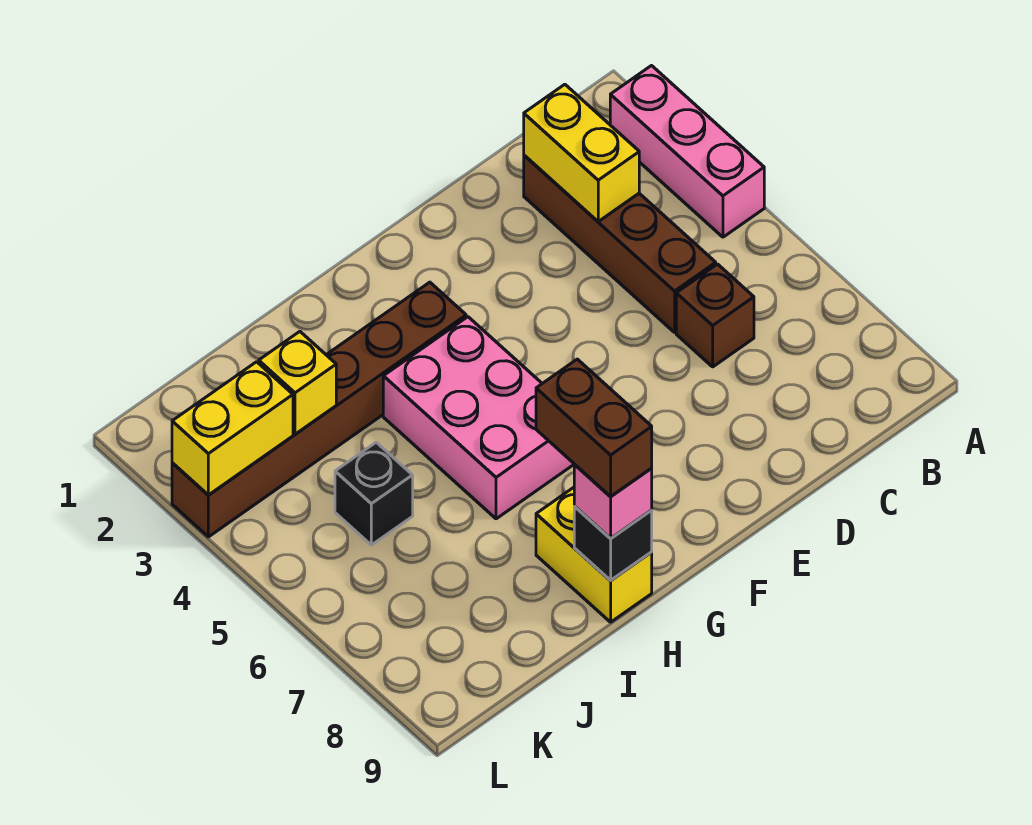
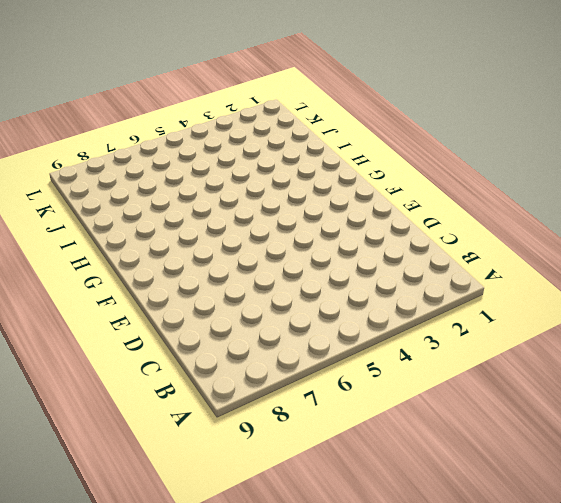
none -> pink brick A2:A4 level 1
none -> brown brick C2:C5 level 1
none -> brown brick C6 level 1

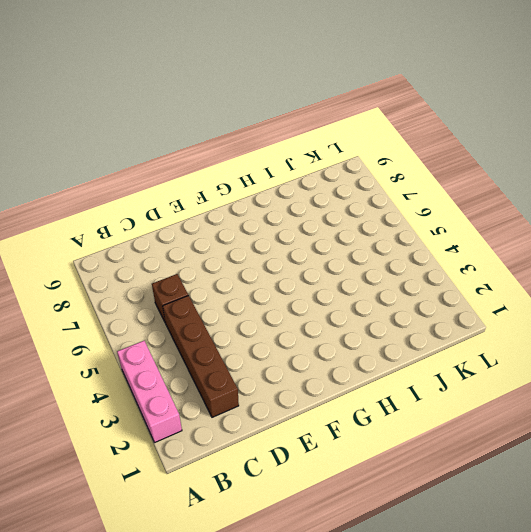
none -> brown brick G3:L3 level 1
none -> pink brick G4:H6 level 1
none -> yellow brick H8:H9 level 1

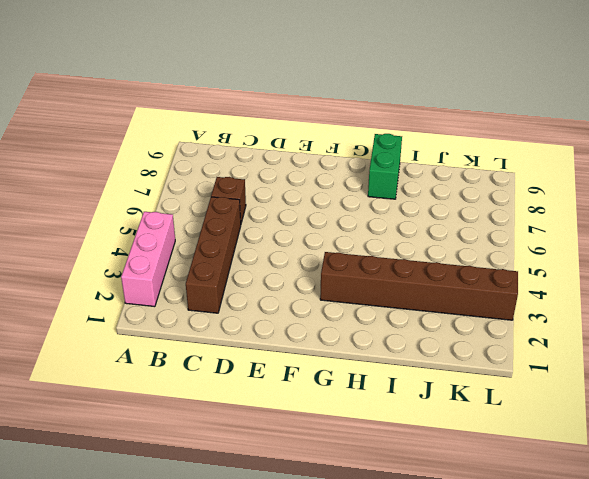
green brick H8:H9 level 1 -> yellow brick H8:H9 level 1
none -> pink brick G4:H6 level 1
none -> black brick J5 level 1
none -> yellow brick C2:C3 level 2

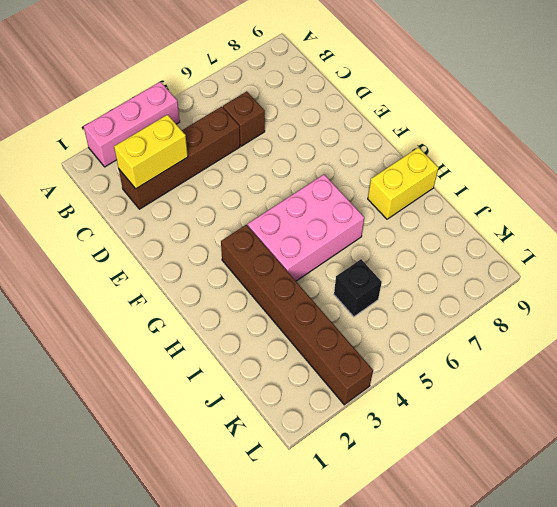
none -> black brick H9 level 2
none -> yellow brick J3 level 2
none -> yellow brick K3:L3 level 2

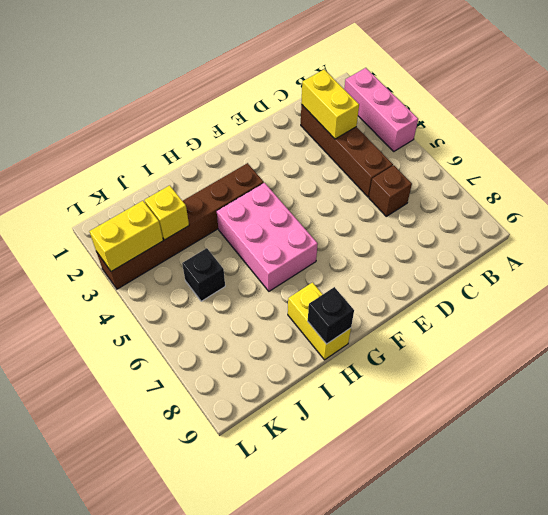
none -> pink brick H9 level 3
none -> brown brick H8:H9 level 4

